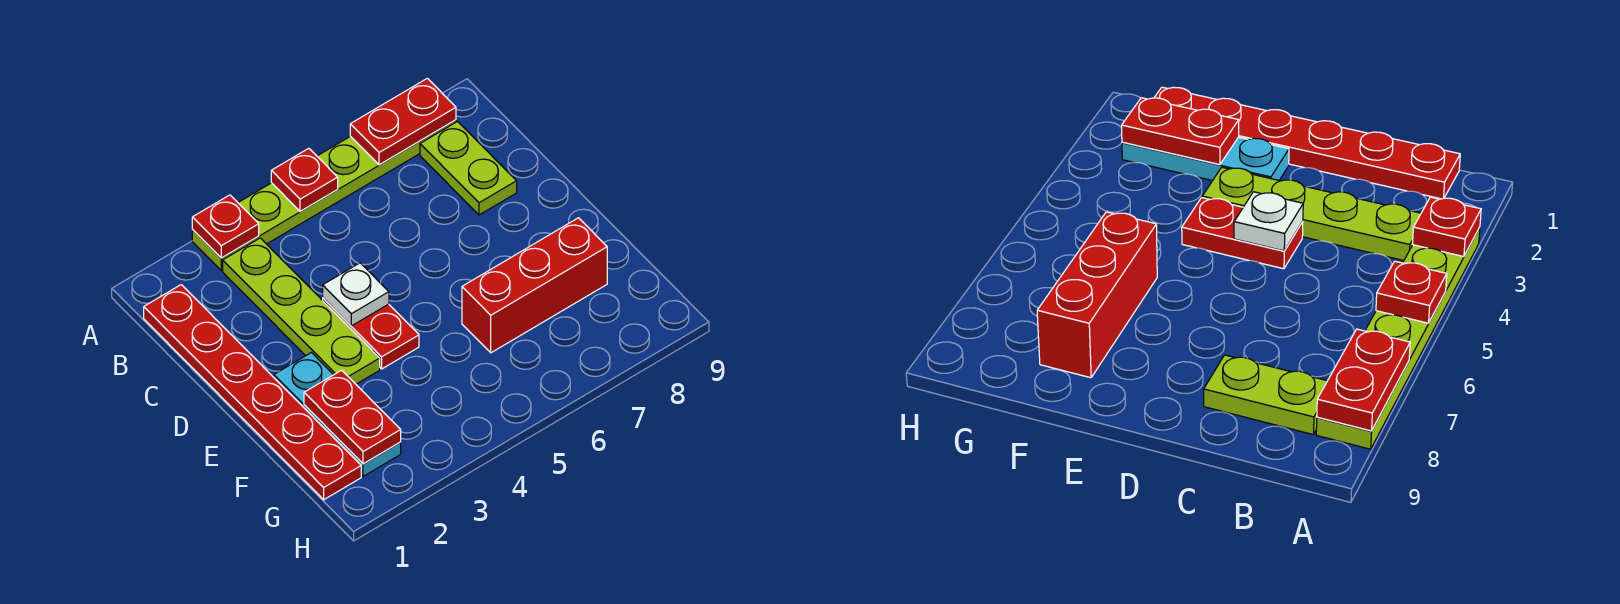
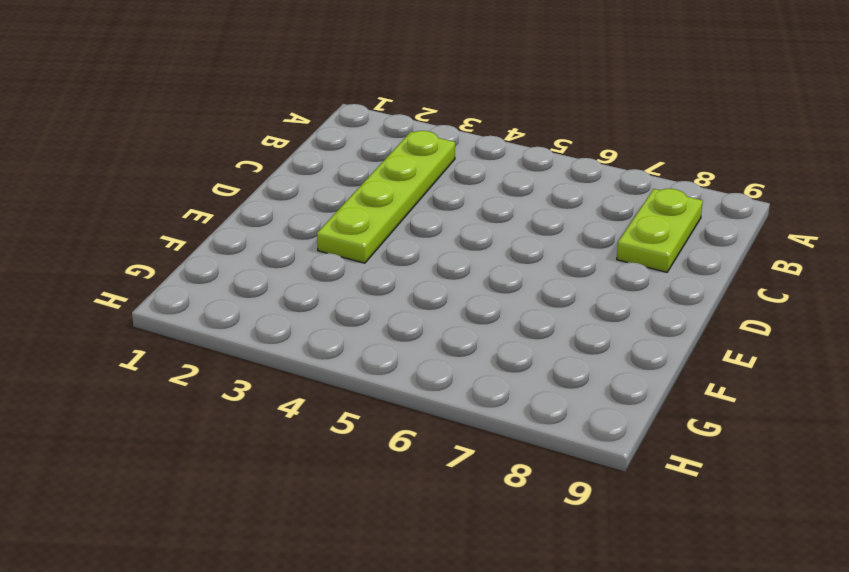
none -> lime plate A3:A8 level 1
none -> red plate B1:G1 level 1
none -> red plate D4:E4 level 1

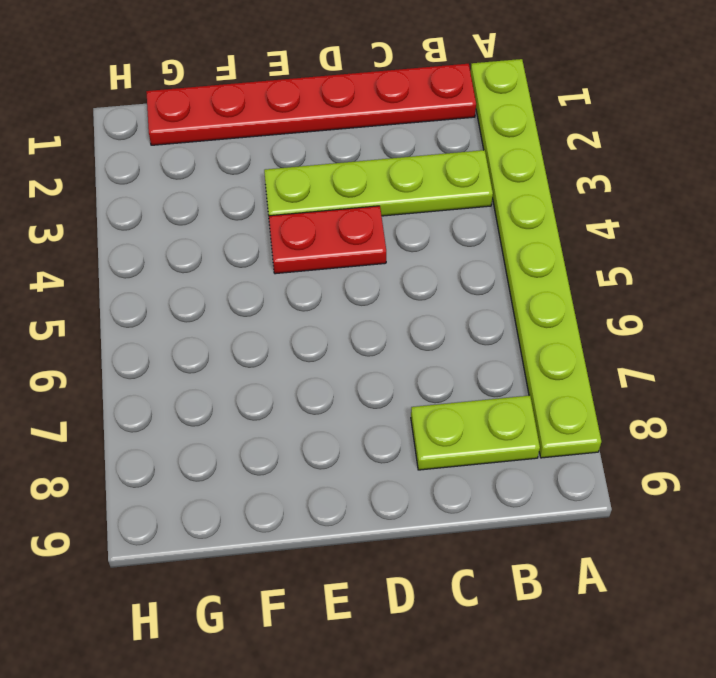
lime plate A1:A8 level 1 -> lime plate A3:A8 level 1
none -> cyan plate E2:G2 level 1
none -> red brick F6:F8 level 1
none -> red plate A3 level 2

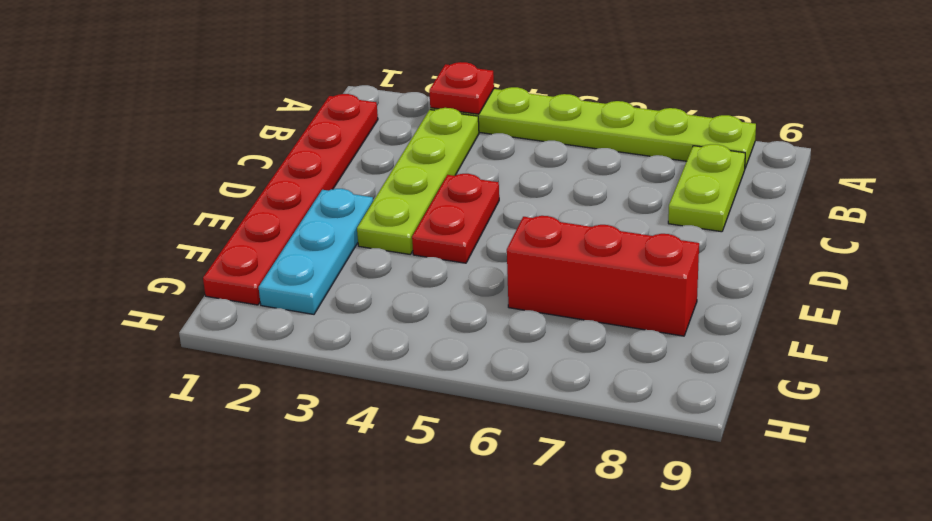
none -> red plate A5 level 2
none -> red plate A7:A8 level 2
none -> white plate D4 level 2

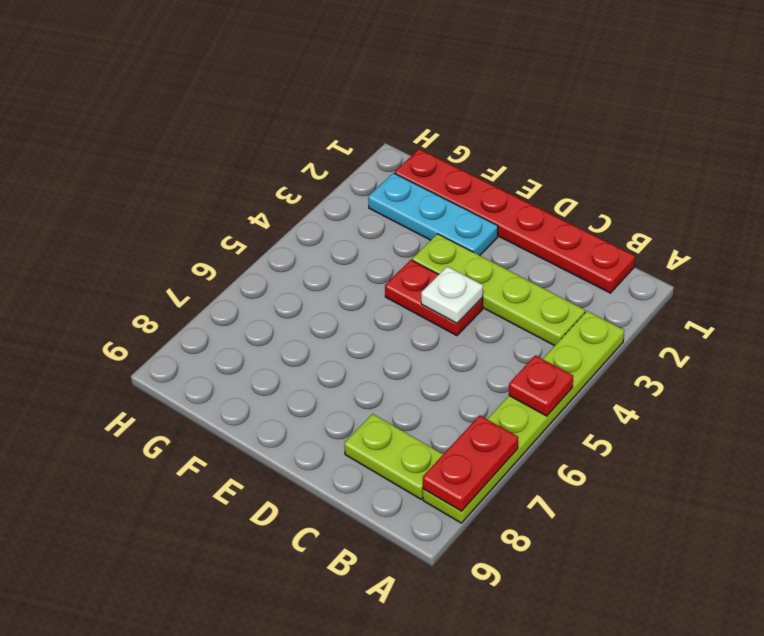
none -> red brick F6:F8 level 1
none -> red plate A3 level 2
none -> red plate F2:G2 level 2

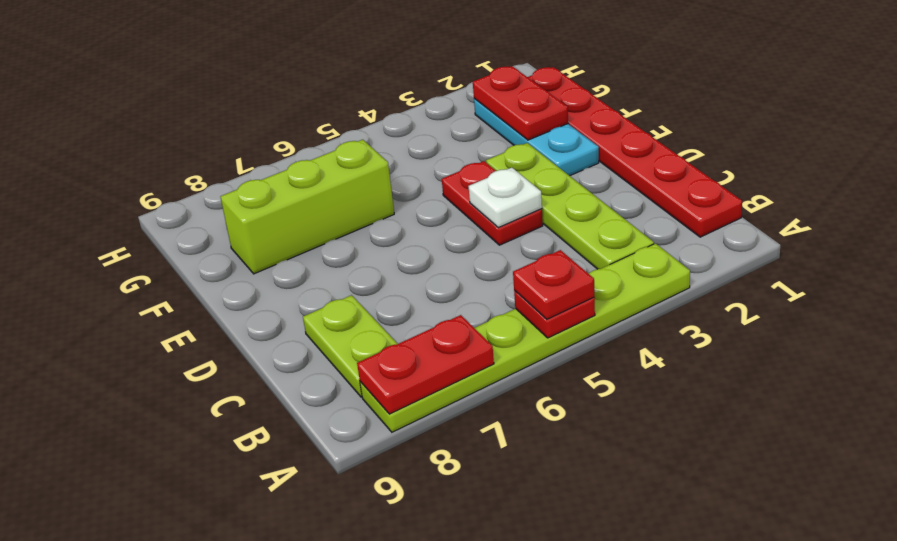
red plate A5 level 3 -> red plate A3 level 2
lime brick F6:F8 level 1 -> red brick F6:F8 level 1

